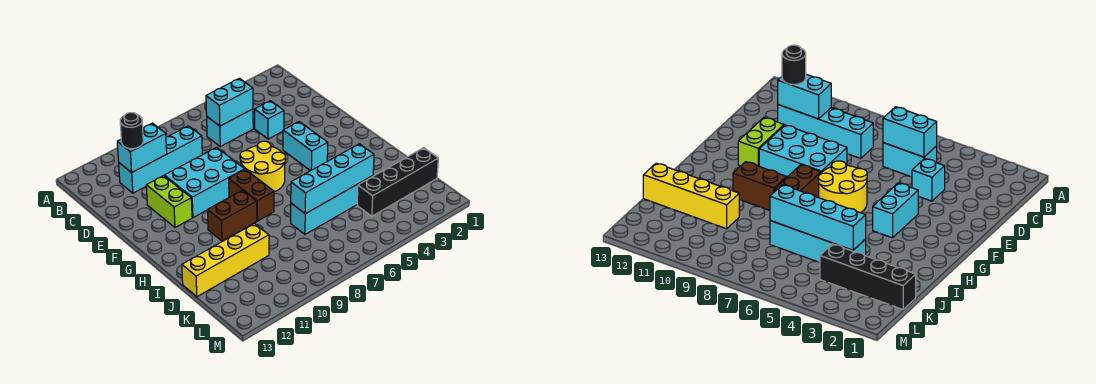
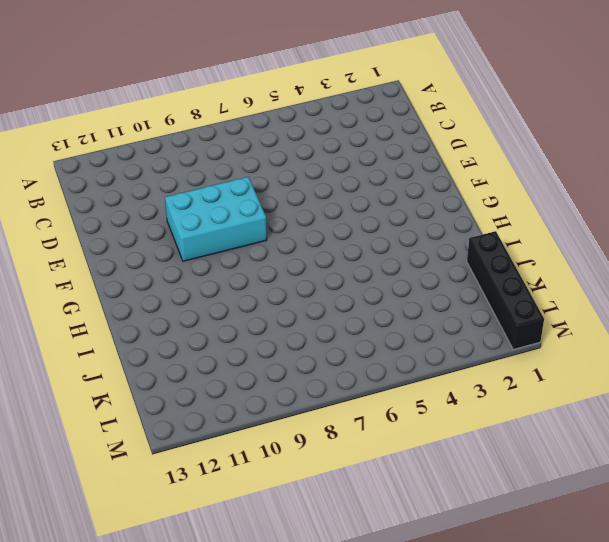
black brick J1:M1 level 1 -> black brick K1:K4 level 1
none -> cyan brick C5:C6 level 1
none -> cyan brick C8:C11 level 1
none -> cyan brick D4 level 1

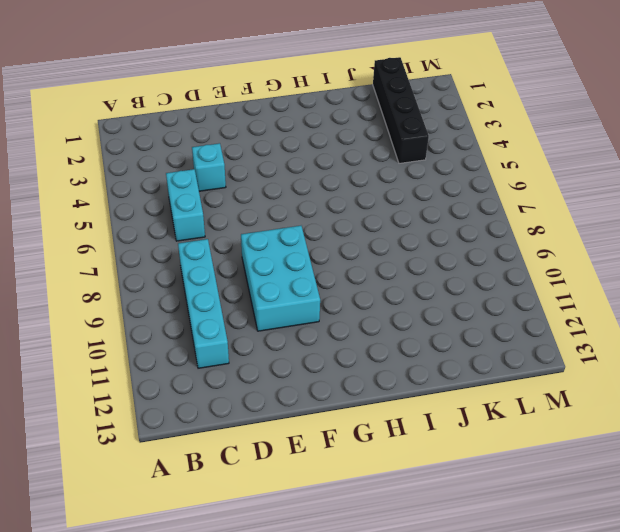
none -> lime brick E11:F11 level 1
none -> cyan brick F4:G4 level 1
none -> yellow round brick F6:G7 level 1

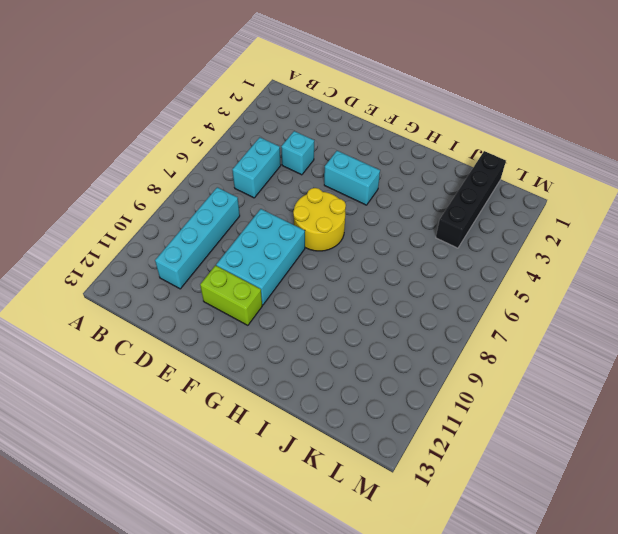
none -> brown brick G8:H8 level 1
none -> brown brick H9:H10 level 1
none -> cyan brick J4:J7 level 1

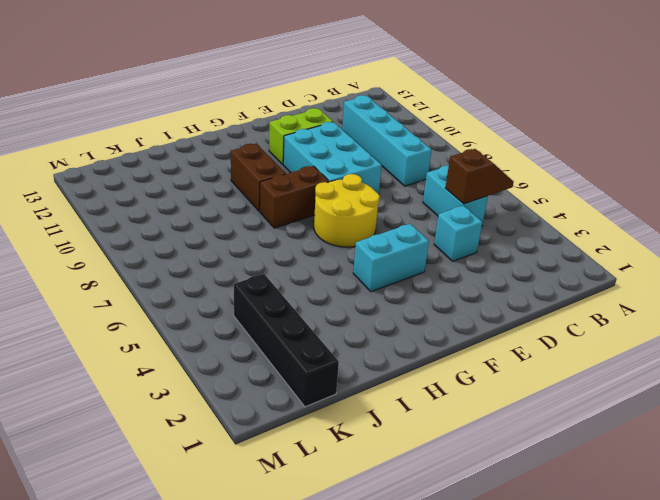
brown slope B5:C5 level 2 top C -> cyan brick C5:C6 level 2
none -> cyan brick J4:J7 level 1
none -> yellow brick J10:J13 level 1
none -> cyan brick C10:C11 level 2

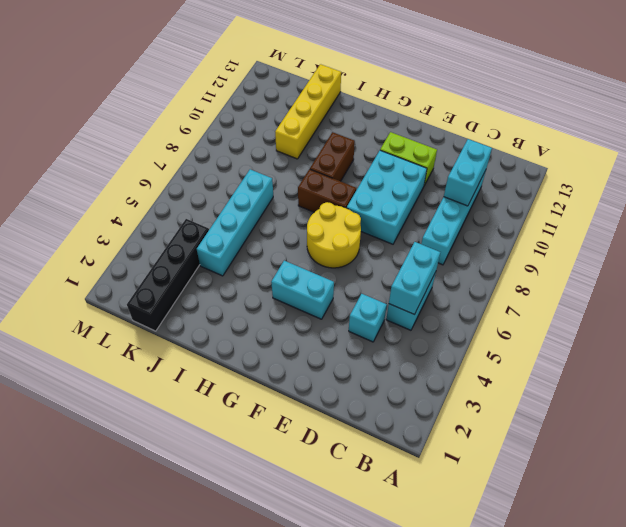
none -> cyan brick J4:J7 level 2
none -> black round brick C11 level 3

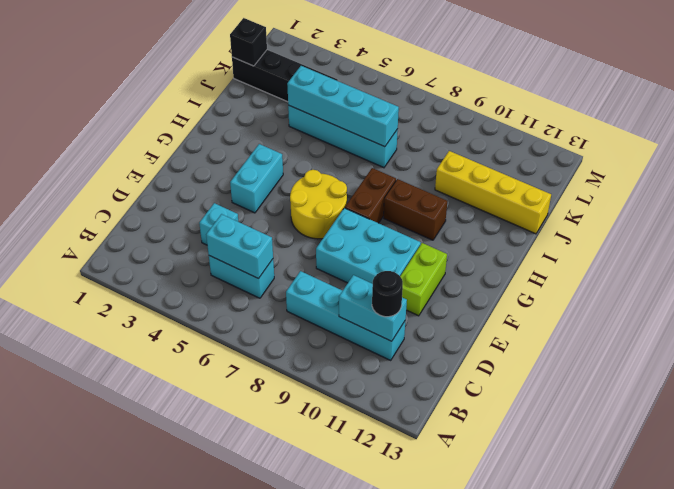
black brick K1 level 2 -> none

